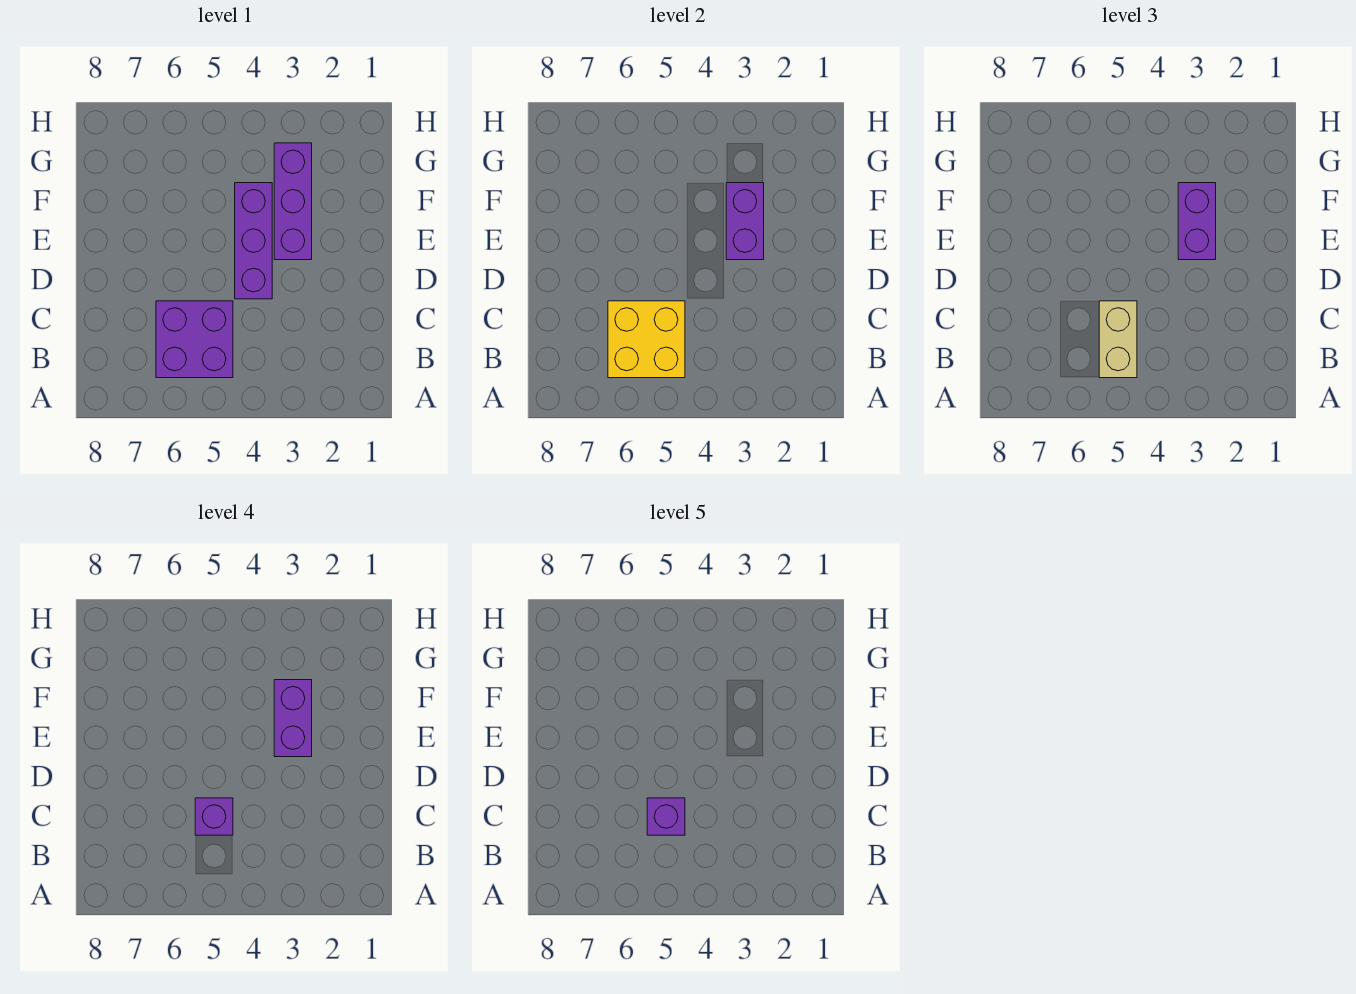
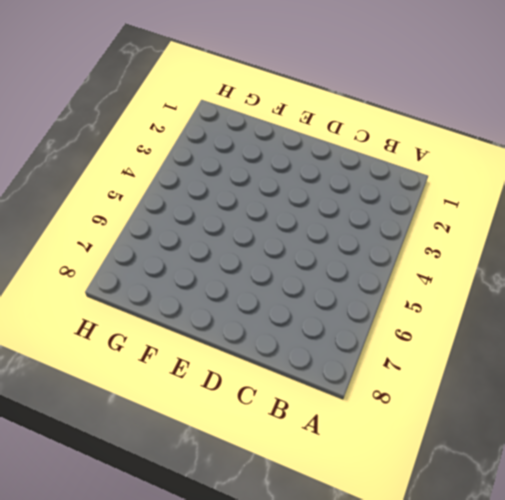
none -> purple brick B5:C6 level 1
none -> purple brick D4:F4 level 1

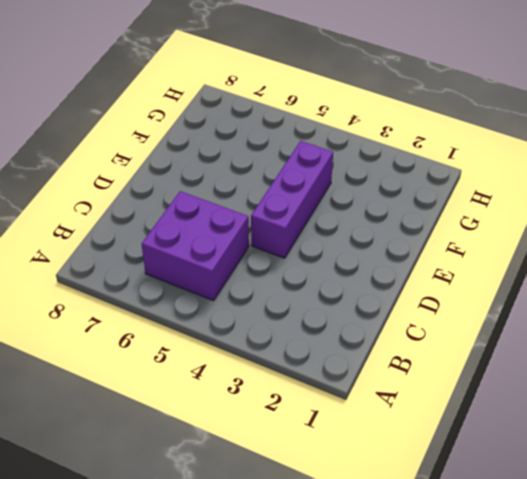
none -> purple brick E3:G3 level 1
none -> yellow brick B5:C6 level 2

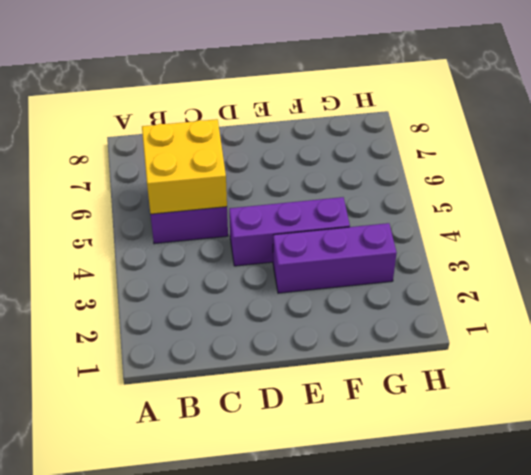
none -> purple brick E3:F3 level 2
none -> tan brick B5:C5 level 3

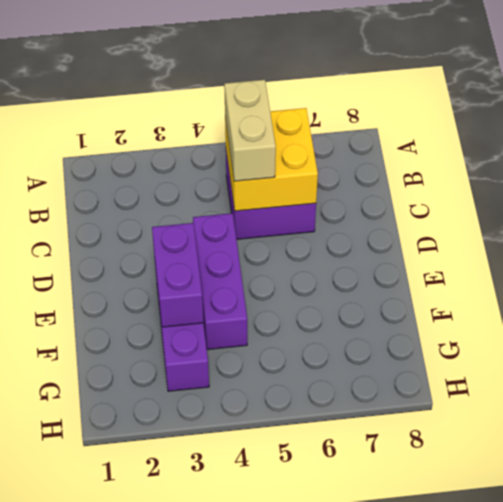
none -> purple brick E3:F3 level 3
none -> purple brick C5 level 4

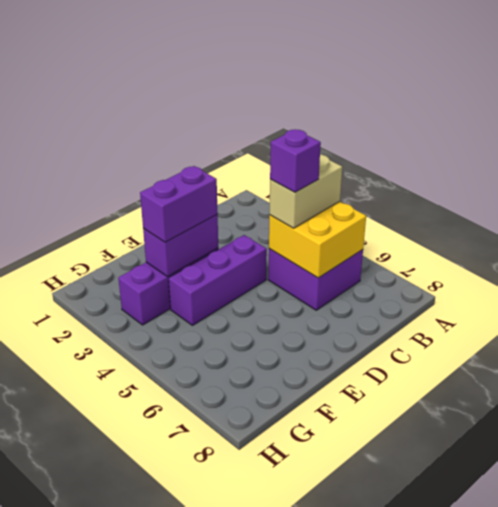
none -> purple brick E3:F3 level 4
none -> purple brick C5 level 5

